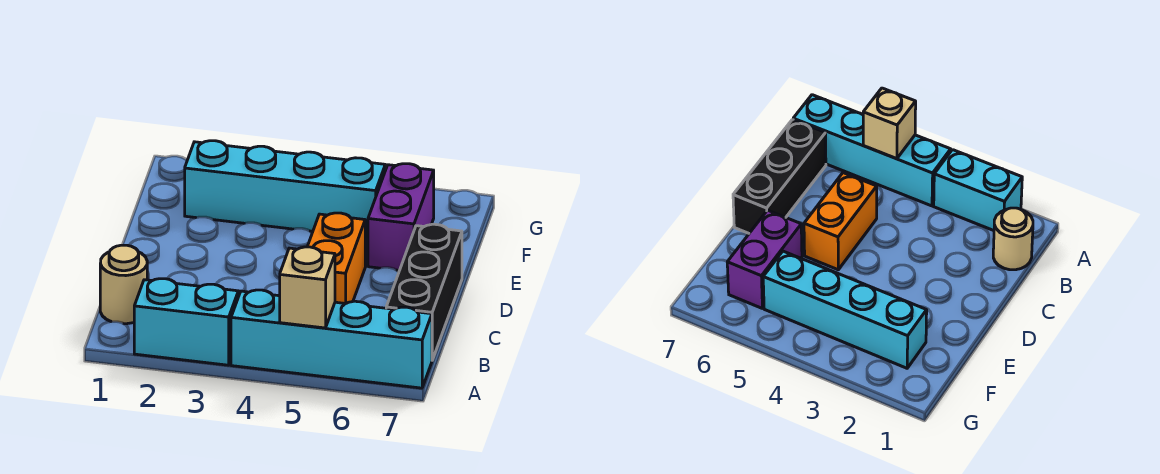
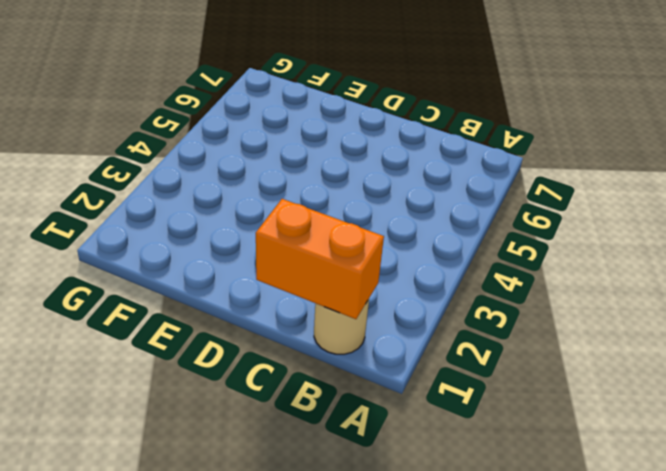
orange brick B1:C1 level 2 -> orange brick C5:D5 level 1
none -> cyan brick A2:A3 level 1
none -> cyan brick A4:A7 level 1

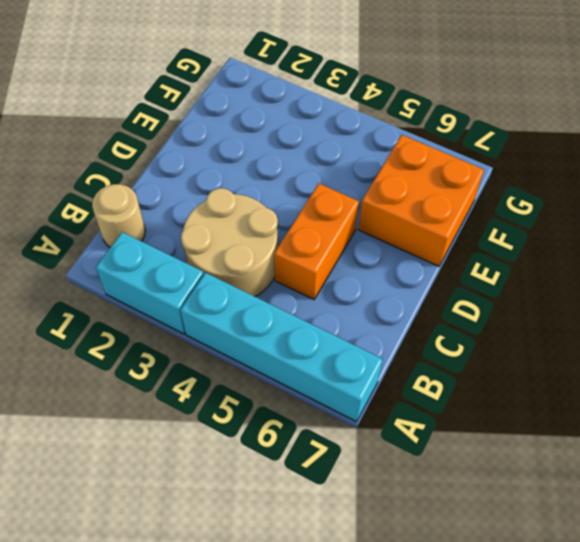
tan round brick B3:C4 level 1 -> none
orange brick E6:F7 level 1 -> purple brick E6:F6 level 1
none -> black brick B7:D7 level 1
none -> cyan brick F2:F5 level 1

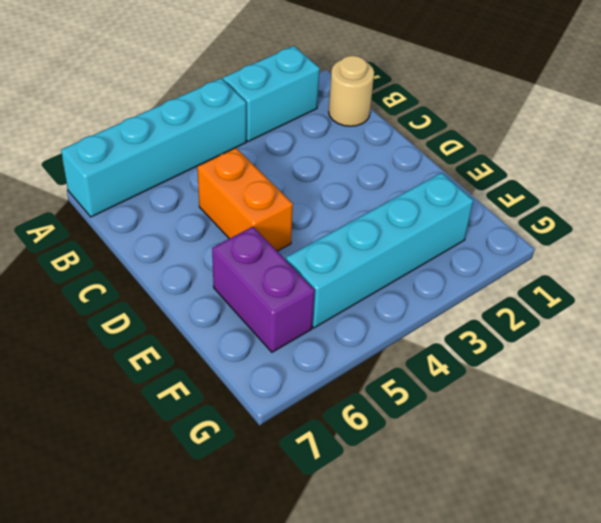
none -> black brick B7:D7 level 1
none -> tan brick A5 level 2

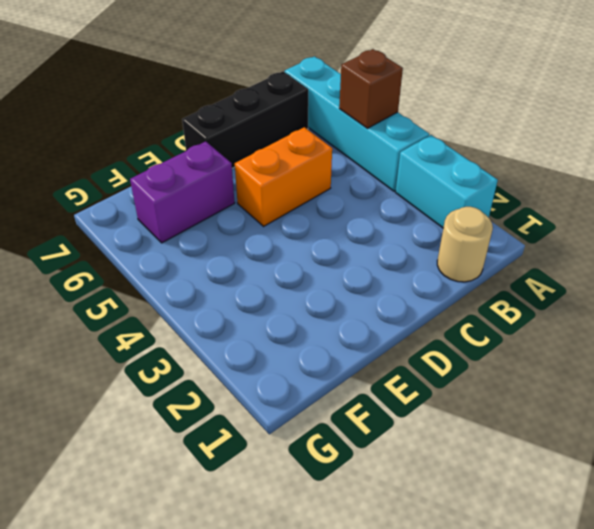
brown brick A5 level 2 -> tan brick A5 level 2
none -> cyan brick F2:F5 level 1

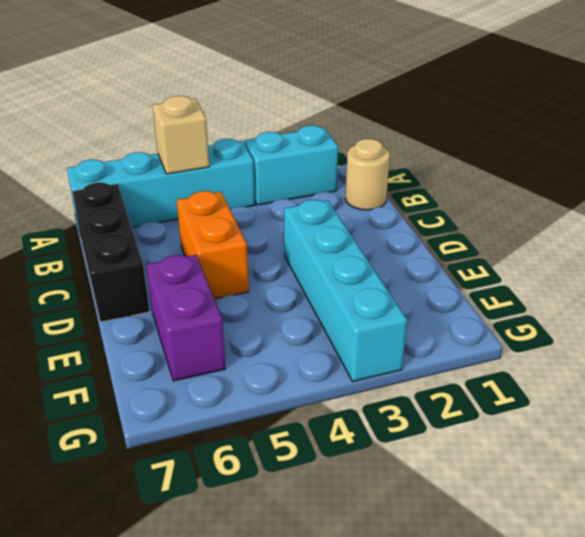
cyan brick D3:G3 level 1 -> cyan brick F2:F5 level 1

